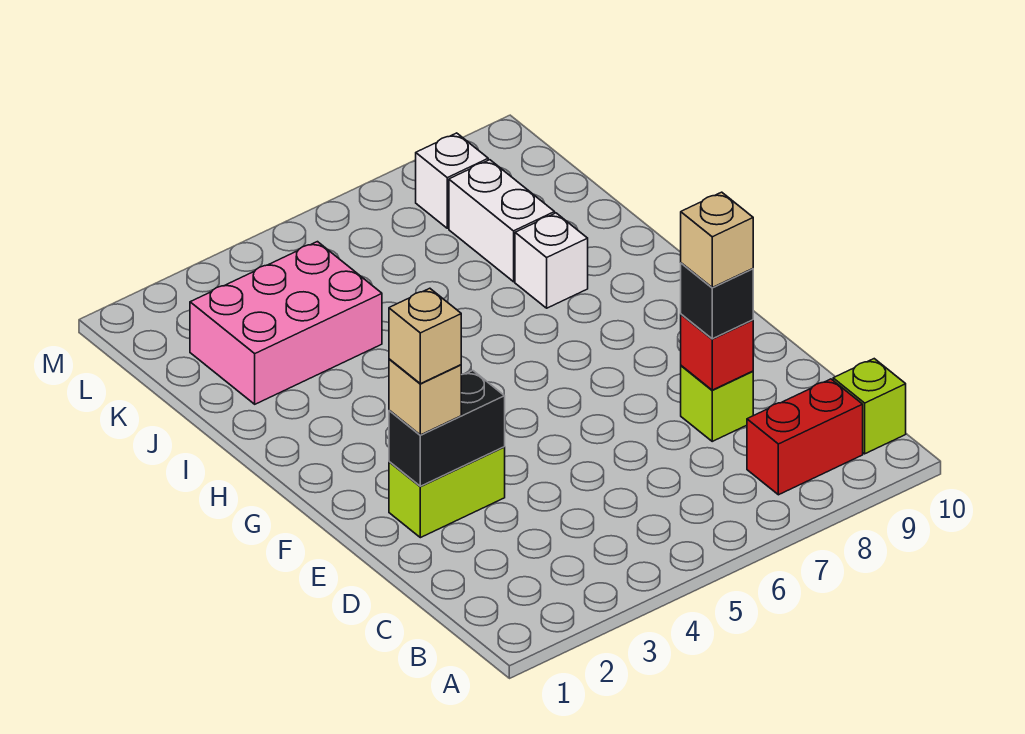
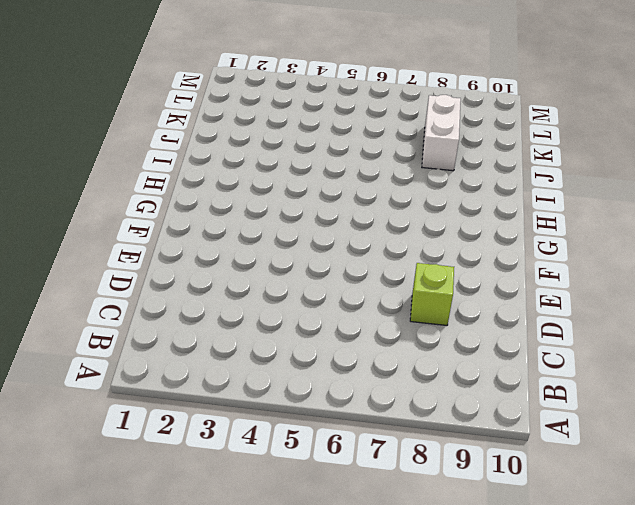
none -> red brick B8:B9 level 1
none -> lime brick B10 level 1
none -> lime brick E2:E3 level 1

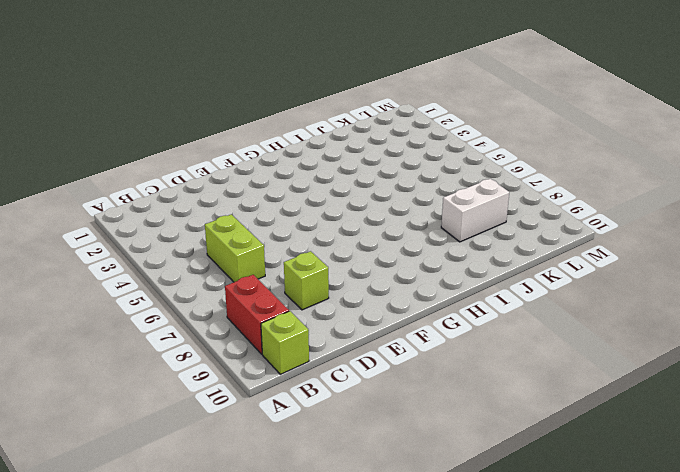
lime brick C5:C6 level 1 -> lime brick E2:E3 level 1
none -> white brick I8 level 1
none -> pink brick J2:K4 level 1
none -> white brick L8 level 1

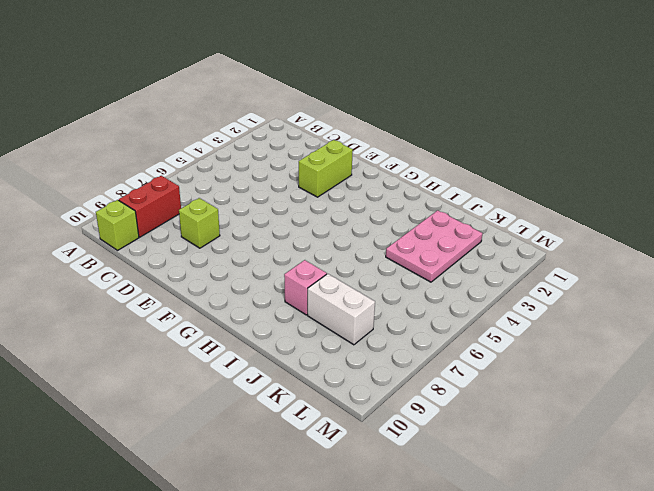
pink brick I8 level 1 -> white brick I8 level 1
pink plate J2:K4 level 1 -> pink brick J2:K4 level 1
none -> white brick L8 level 1
none -> red brick D8 level 2
none -> black brick E2:E3 level 2

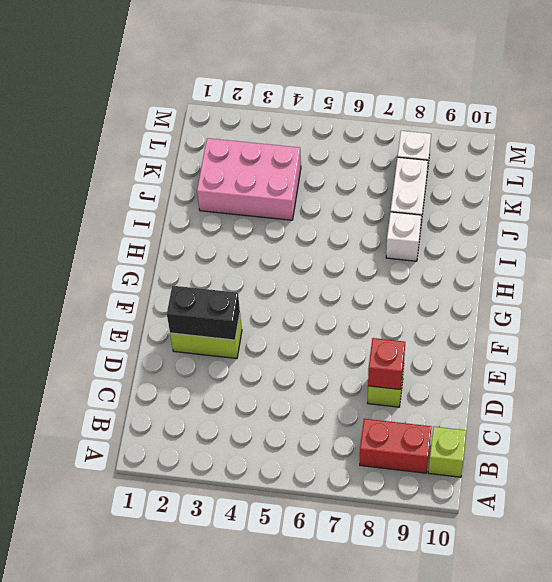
none -> black brick D8 level 3
none -> tan brick E2 level 3
none -> tan brick D8 level 4

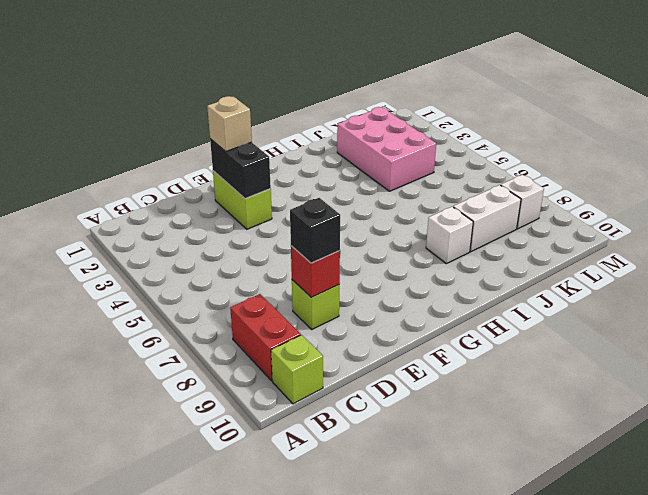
none -> tan brick D8 level 4
none -> tan brick E2 level 4

